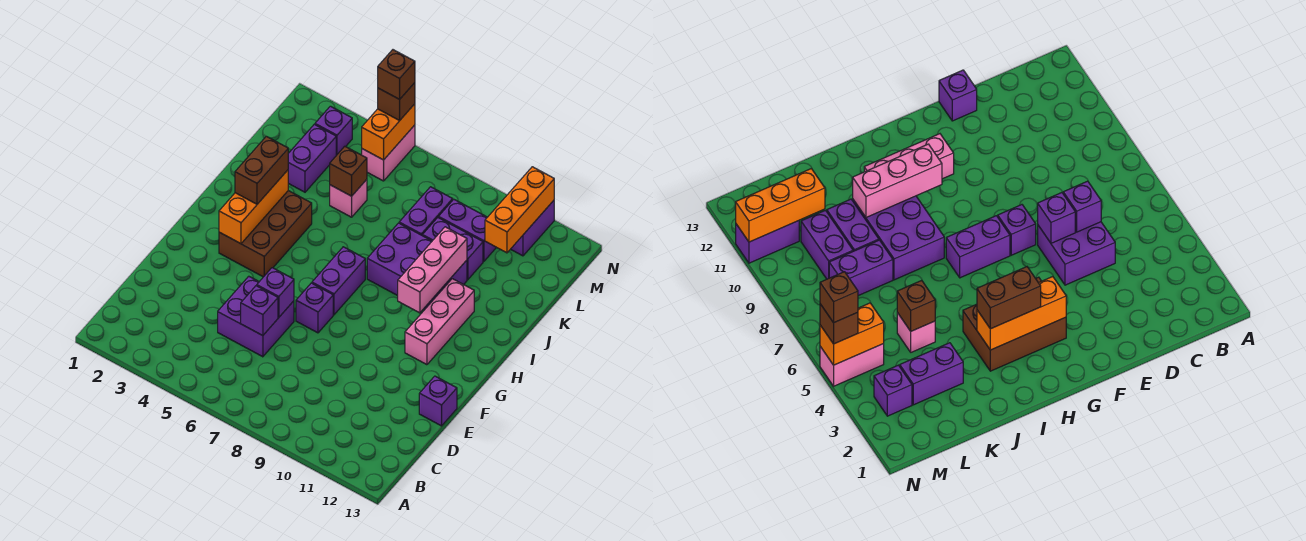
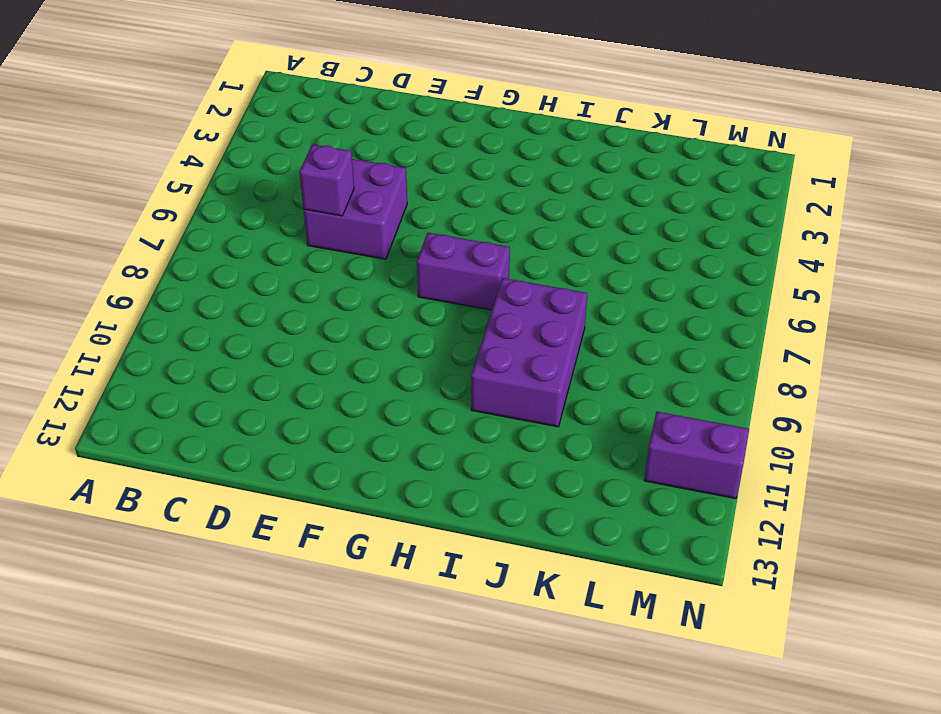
none -> purple brick E13 level 1
none -> purple brick F7 level 1
none -> brown brick G3:I4 level 1

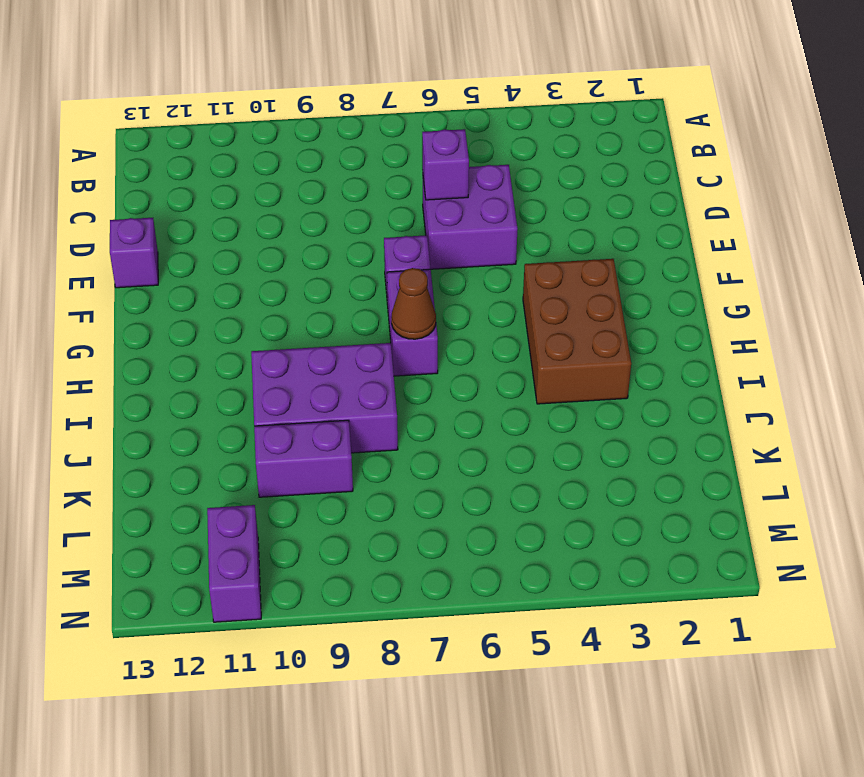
brown cone H7 level 2 -> none
none -> pink brick G11:I11 level 1
none -> purple brick K3:L3 level 1
none -> pink brick K5 level 1

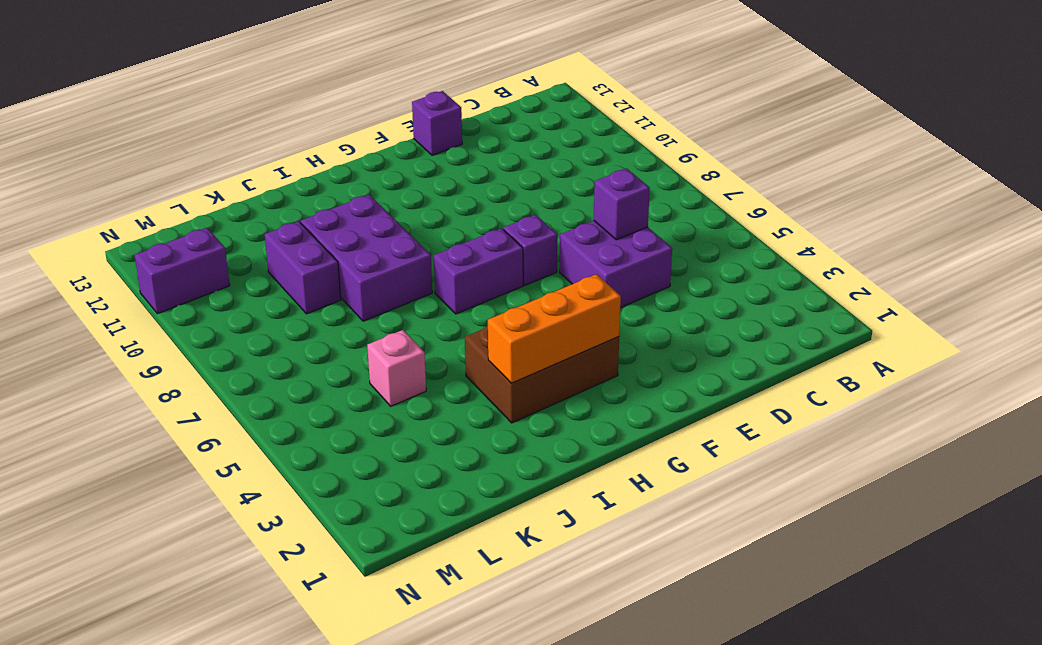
none -> pink brick G11:I11 level 1
none -> purple brick K3:L3 level 1
none -> purple brick K8:L8 level 1

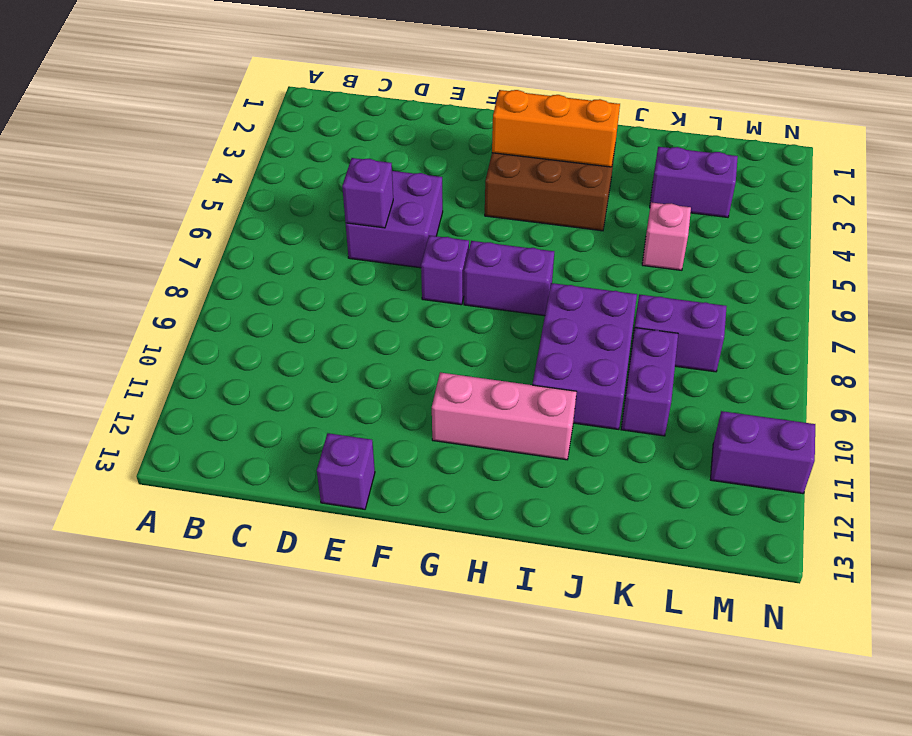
none -> purple brick L9:L10 level 1
none -> purple brick M3 level 1
none -> pink brick M5:N5 level 1

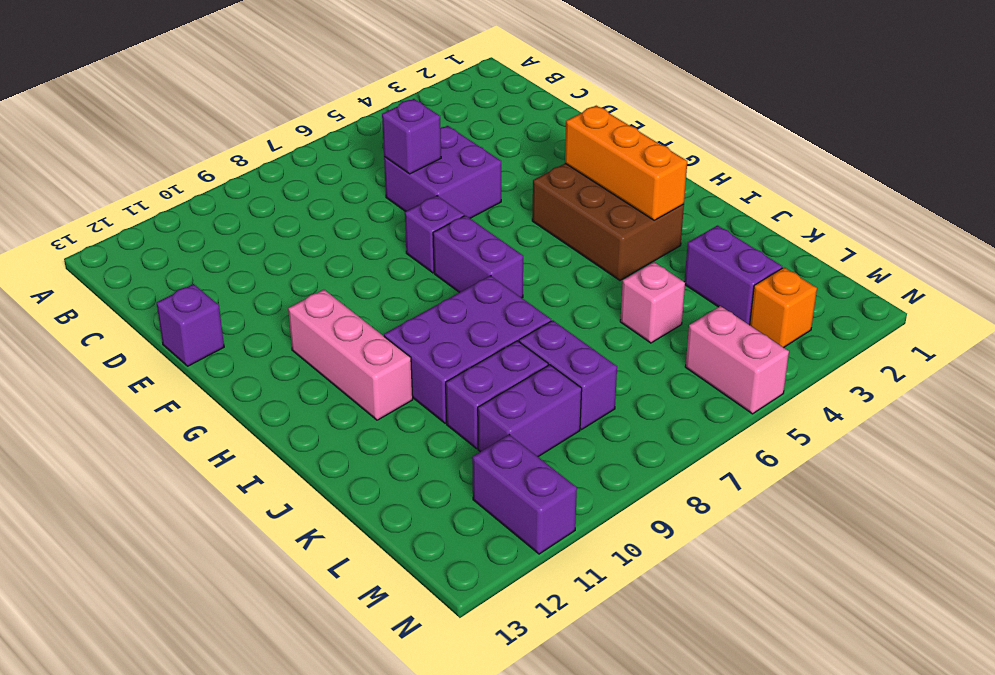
orange brick M3 level 1 -> purple brick M3 level 1
none -> purple brick E6 level 2
none -> pink brick H10:J10 level 2
none -> brown brick K5 level 2

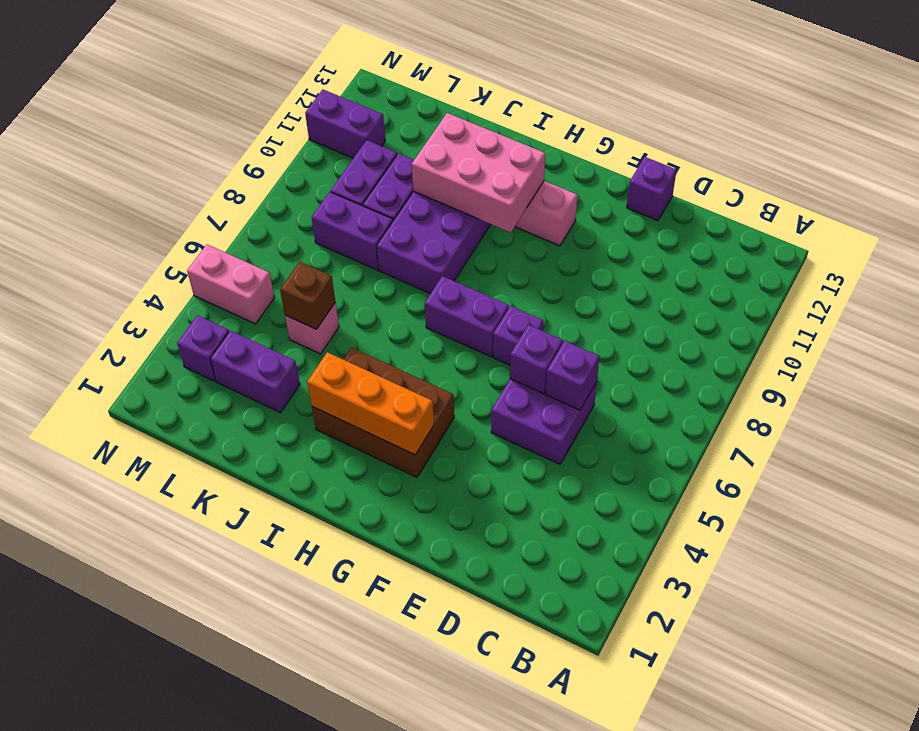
pink brick H10:J11 level 2 -> pink brick H10:J10 level 2
none -> orange brick L11:N11 level 2
none -> orange brick M5:N5 level 2
none -> brown brick H3:I3 level 3

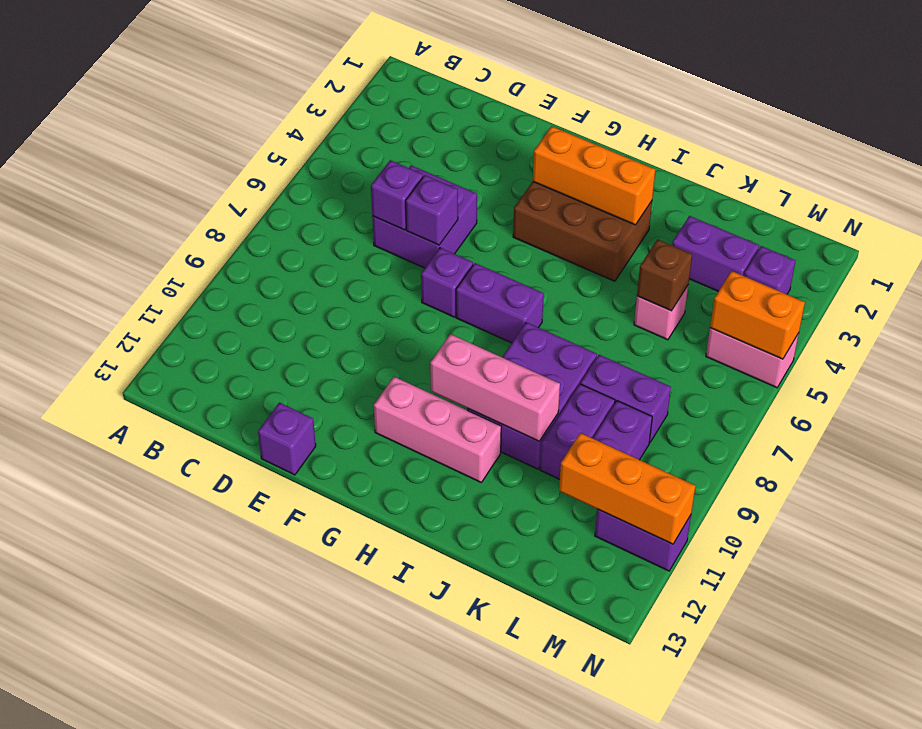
none -> brown brick H3:I3 level 3
none -> brown brick N5 level 3
none -> brown brick N5 level 4

